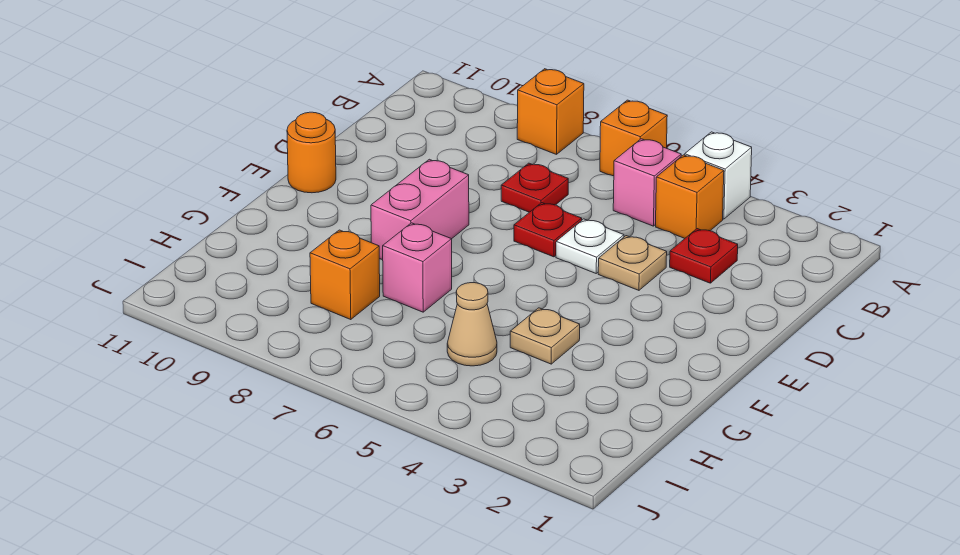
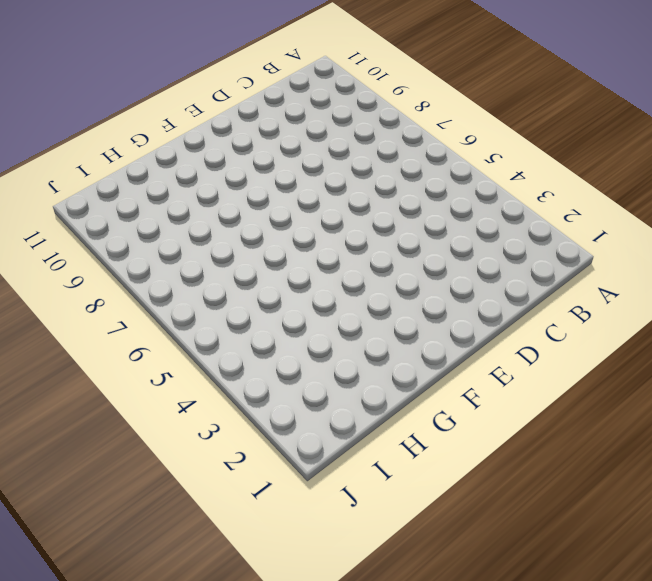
none -> white brick A4 level 1
none -> orange brick A6 level 1
none -> orange brick A8 level 1

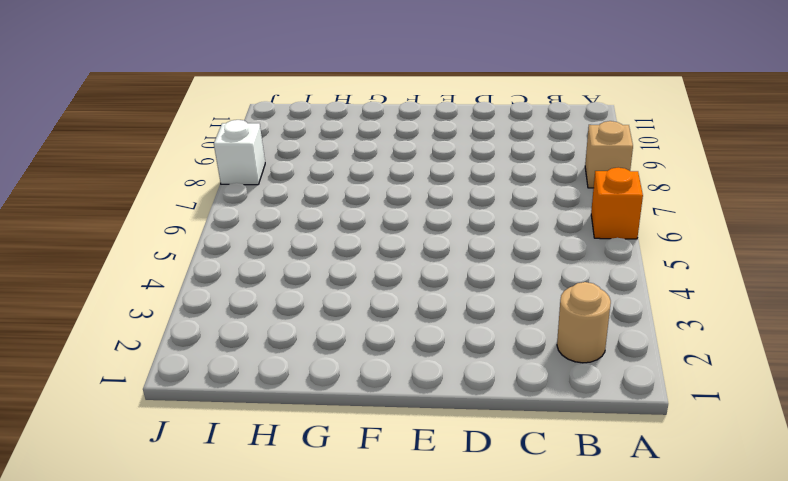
tan brick A8 level 1 -> orange brick A8 level 1
tan round brick B2 level 1 -> none
white brick J8 level 1 -> white brick A4 level 1
none -> orange brick B4 level 1
none -> pink brick B5 level 1
none -> red plate C3 level 1

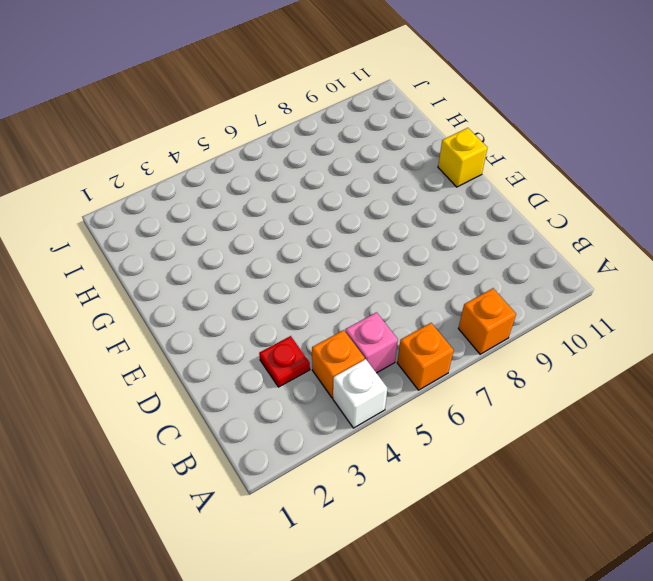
yellow brick F11 level 1 -> none
none -> red plate C7 level 1
none -> tan plate D4 level 1
none -> white plate D5 level 1

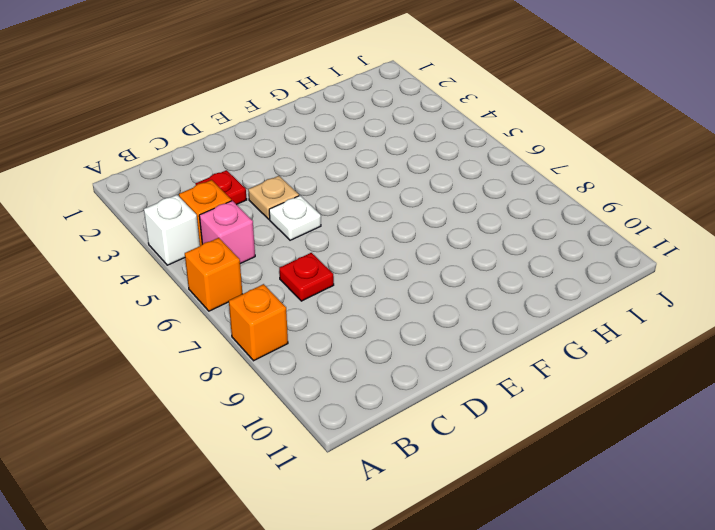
none -> red plate D6 level 1
none -> pink brick E8:F8 level 1
none -> orange round brick E11 level 1

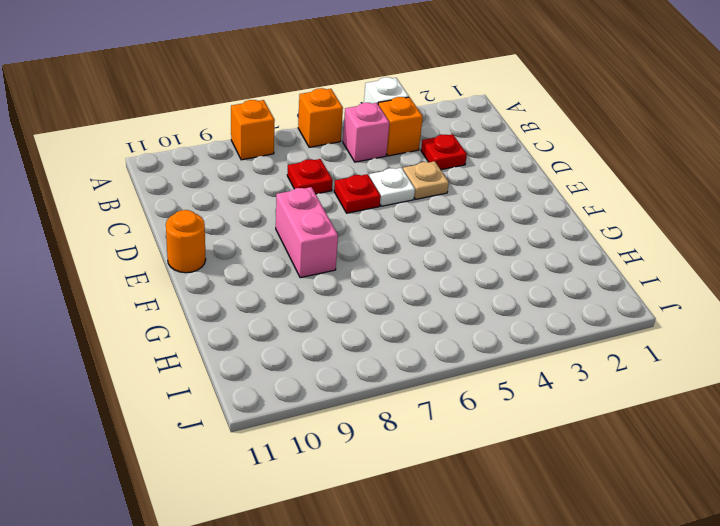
none -> tan plate G4 level 1
none -> pink brick G7 level 1
none -> tan cone H5 level 1

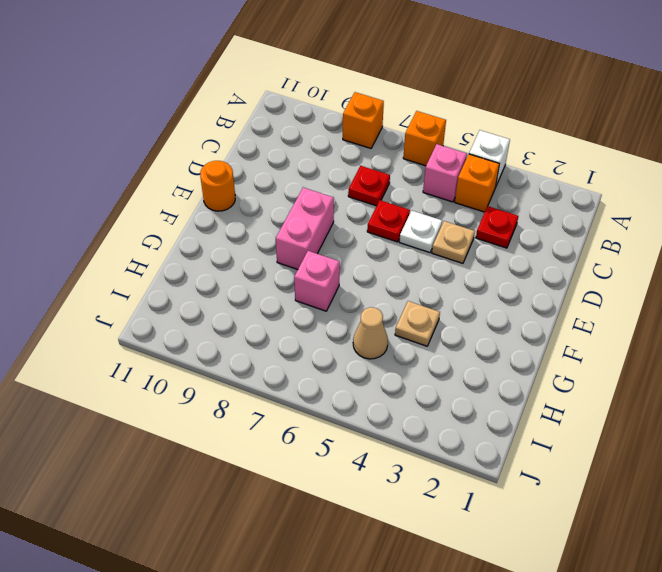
none -> orange brick H8 level 1

